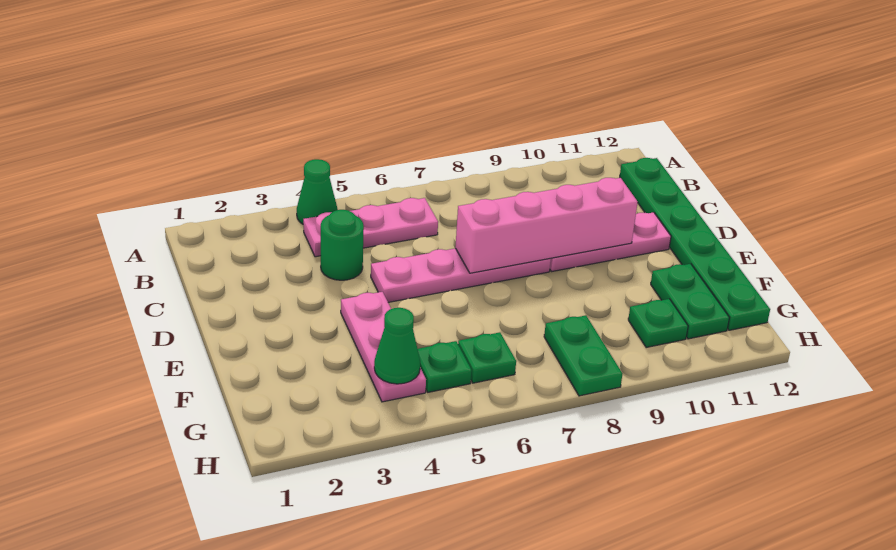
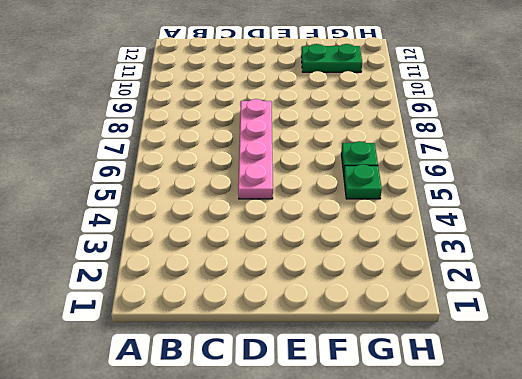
none -> green cone A4 level 1
none -> pink plate B4:B6 level 1
none -> green plate B12:G12 level 1

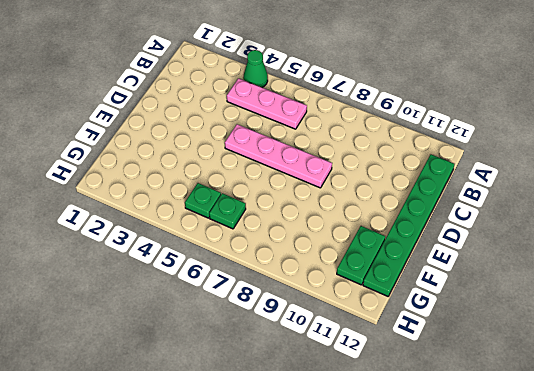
none -> green round brick C4 level 1
none -> pink plate D9:D11 level 1
none -> pink plate E4:G4 level 1

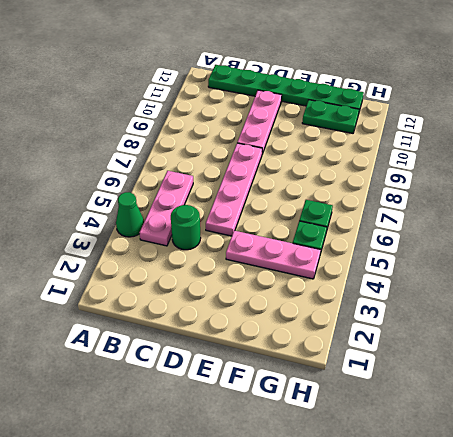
none -> green plate G8:H8 level 1
none -> green plate G10 level 1
none -> pink brick D7:D10 level 2

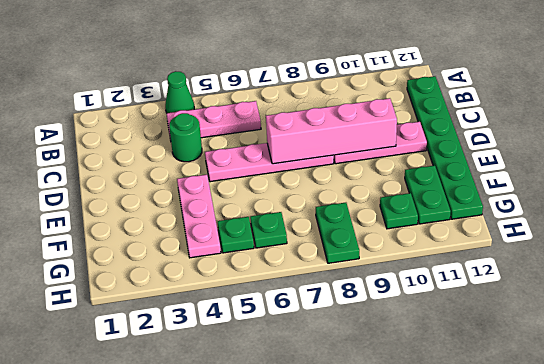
none -> green cone G4 level 2

